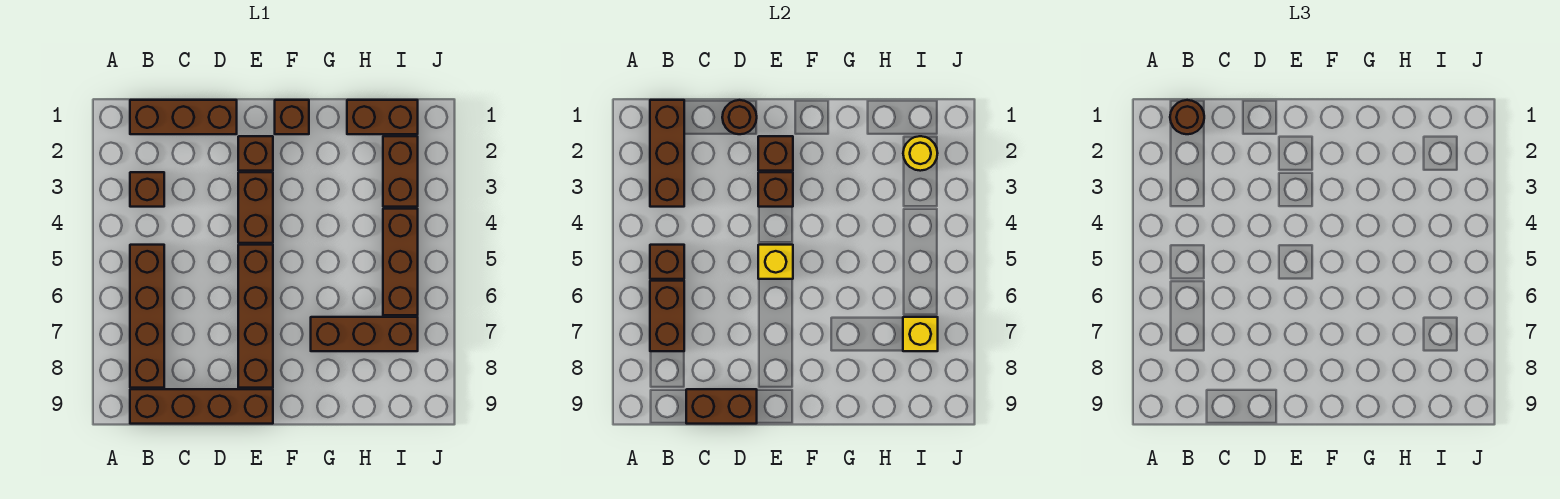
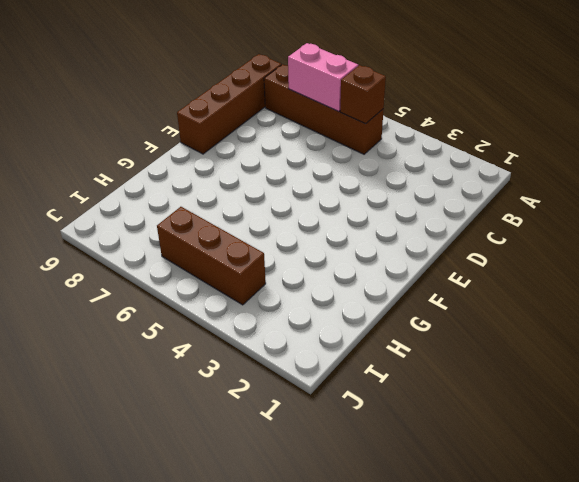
pink brick B6:B7 level 2 -> brown brick B6:B7 level 2
none -> brown brick B1:D1 level 1
none -> brown brick B3 level 1
none -> brown brick E2 level 1

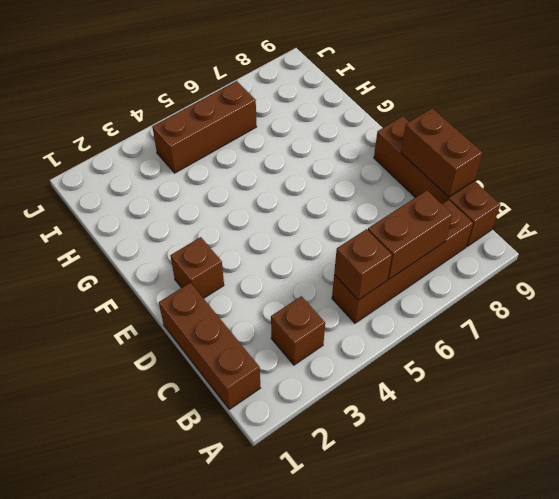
none -> brown brick E3:E4 level 1
none -> brown brick E5:E8 level 1
none -> brown brick F1 level 1

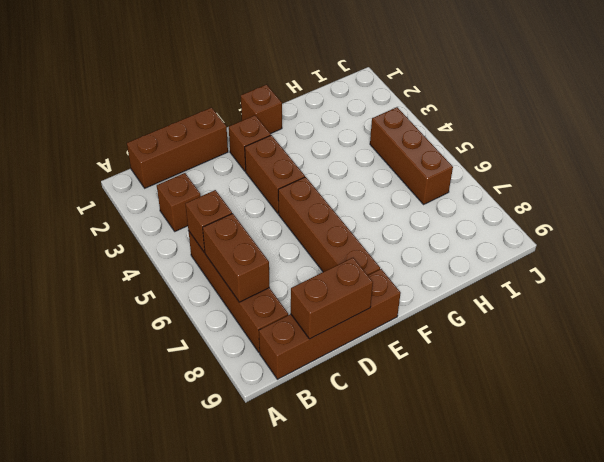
none -> brown brick G7:I7 level 1
none -> brown brick H1:I1 level 1
none -> brown brick I2:I3 level 1

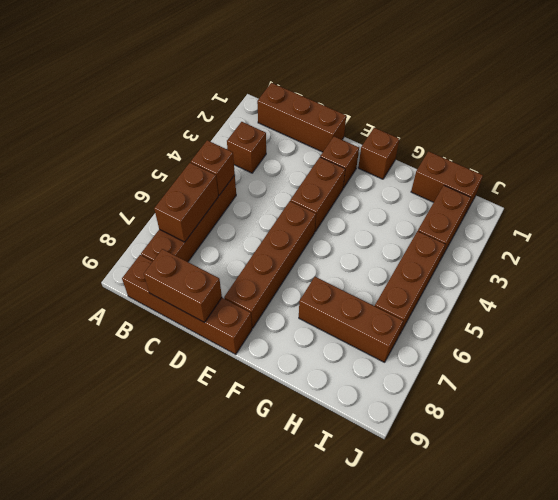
none -> brown brick B1:B3 level 2
none -> brown round brick D1 level 2
none -> brown brick E2 level 2

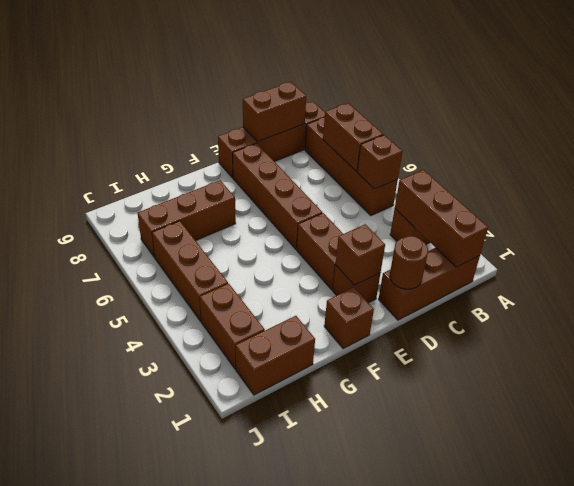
none -> brown brick E3 level 2
none -> yellow brick E5 level 2
none -> yellow round brick I2 level 2

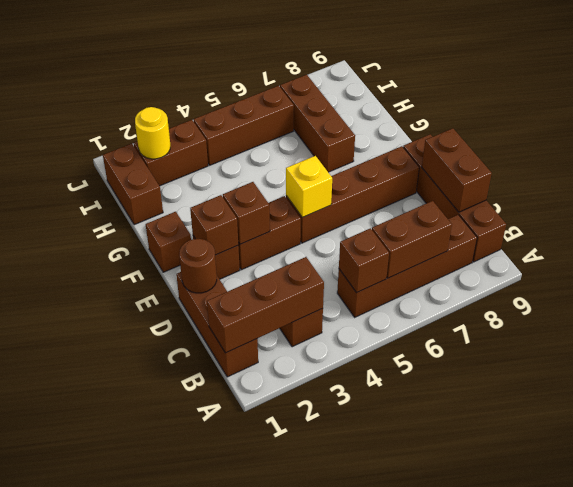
none -> yellow brick I7 level 2
none -> brown round brick B1 level 3

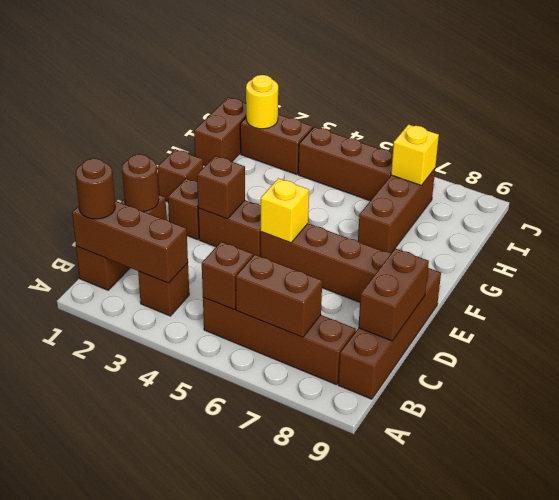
none -> brown brick E2 level 2

